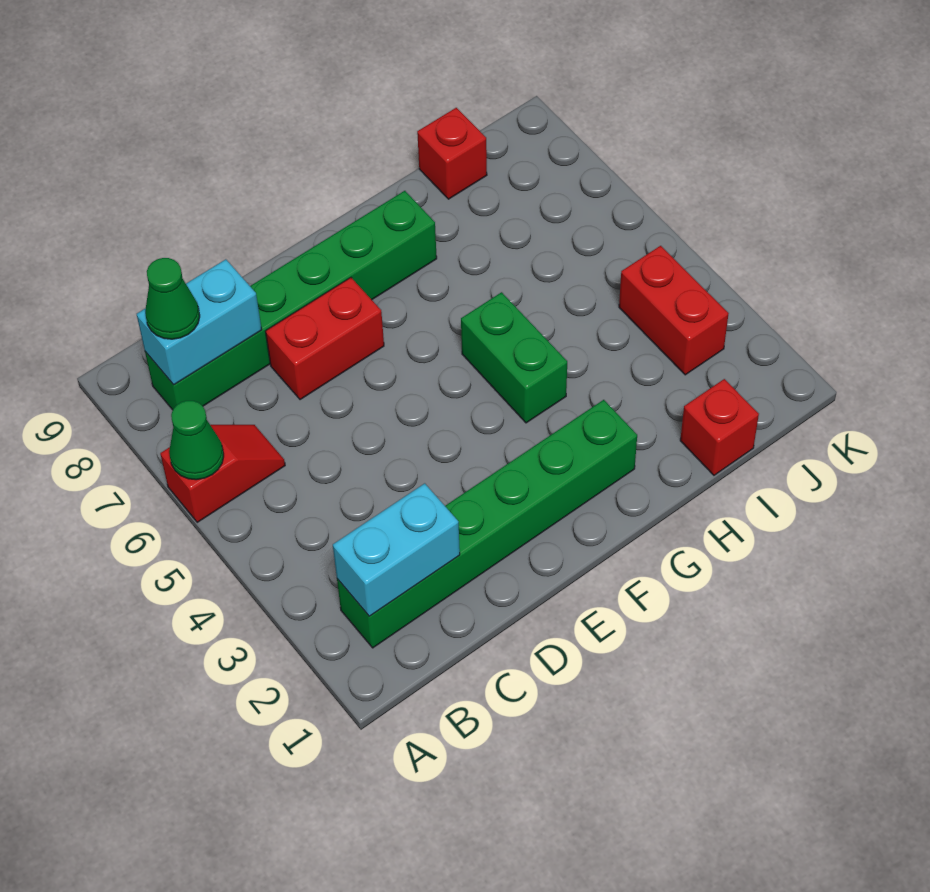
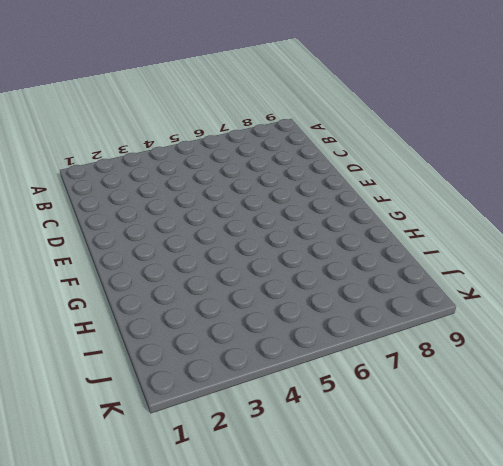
none -> red slope A6:B6 level 1 top A
none -> green brick B2:G2 level 1
none -> green brick B8:G8 level 1

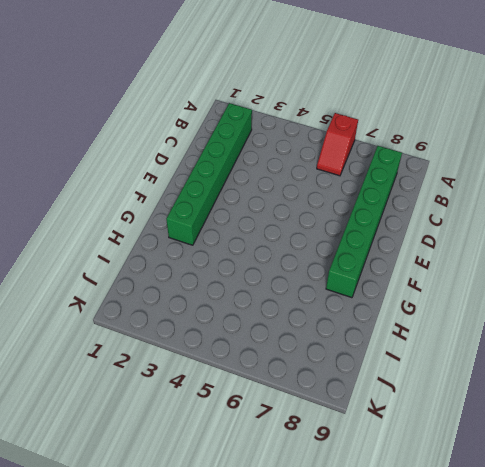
none -> red brick D7:E7 level 1
none -> green brick G4:G5 level 1
none -> red brick I1 level 1

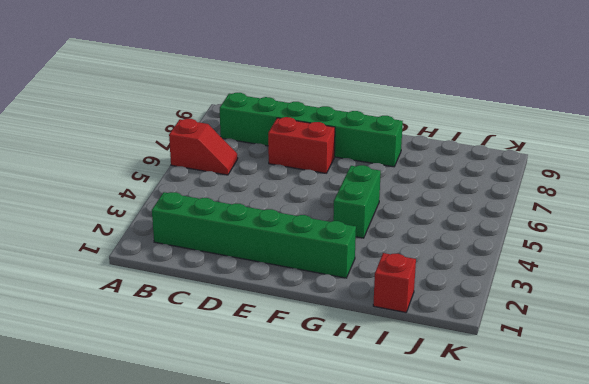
none -> red brick I9 level 1
none -> red brick J3:J4 level 1
none -> green cone A6 level 2

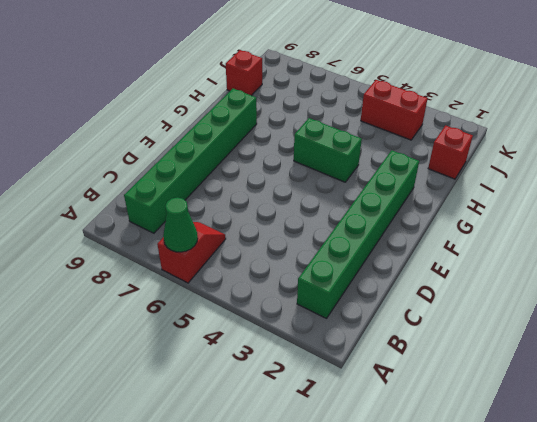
none -> red brick D7:E7 level 1
none -> cyan brick B2:C2 level 2
none -> cyan brick B8:C8 level 2

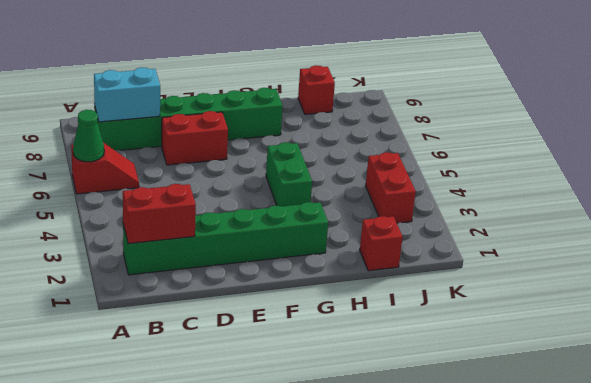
red brick B2:C2 level 2 -> cyan brick B2:C2 level 2
none -> green cone B8 level 3

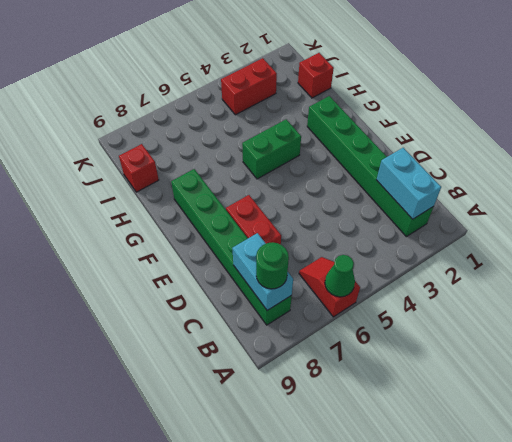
green round brick B8 level 3 -> green cone B8 level 3

